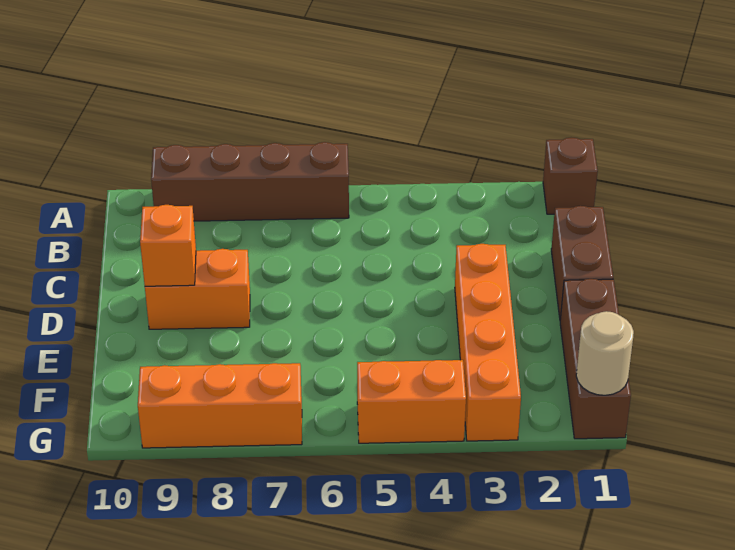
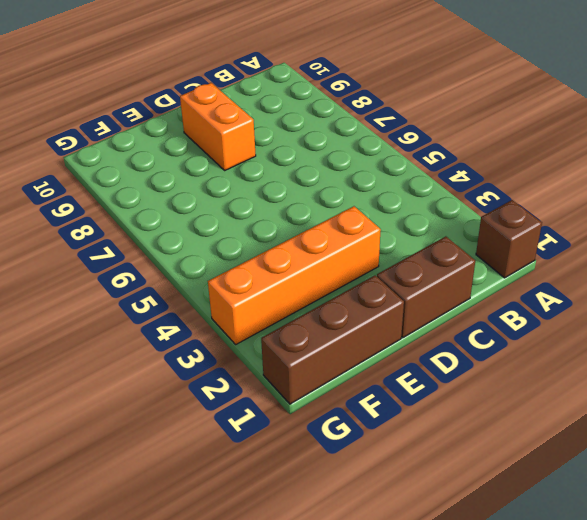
none -> brown brick A6:A9 level 1
none -> orange brick G4:G5 level 1

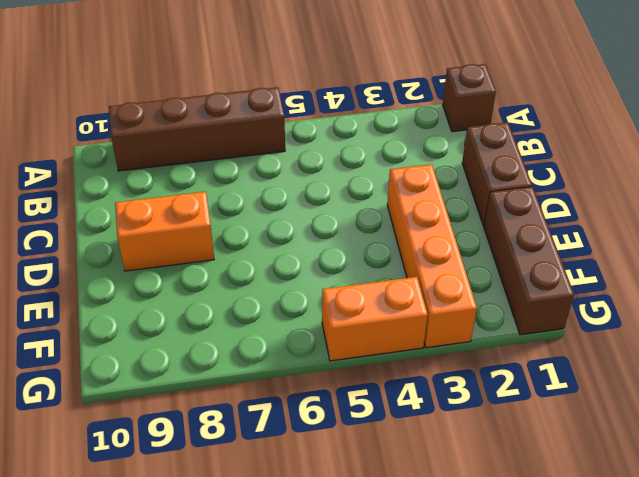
none -> orange brick G7:G9 level 1
none -> orange brick D9 level 2

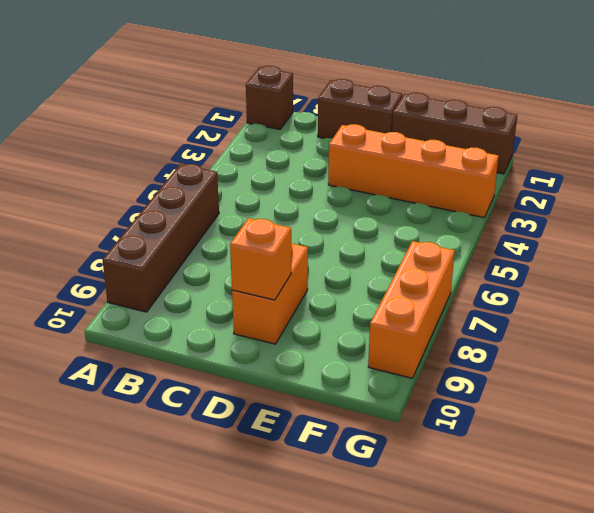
none -> orange brick G4:G5 level 1
none -> tan round brick G1 level 2

